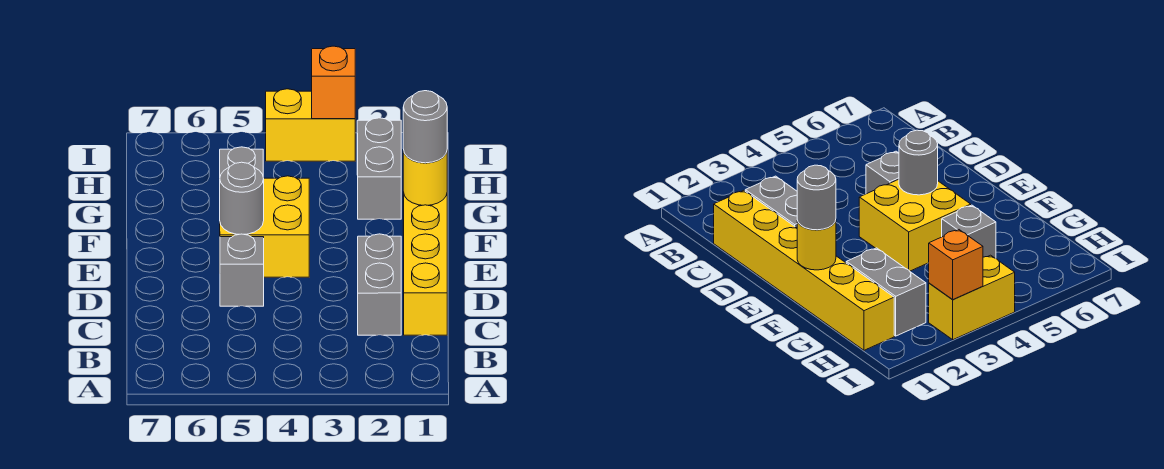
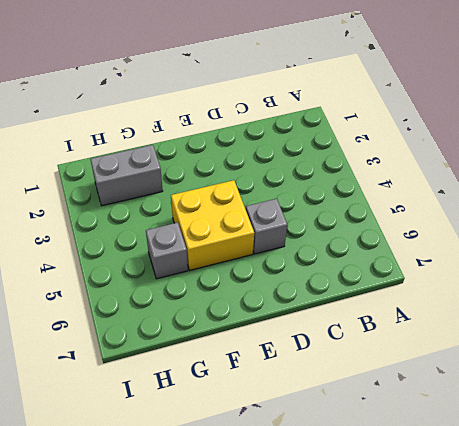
none -> yellow brick C1:H1 level 1
none -> grey brick C2:D2 level 1

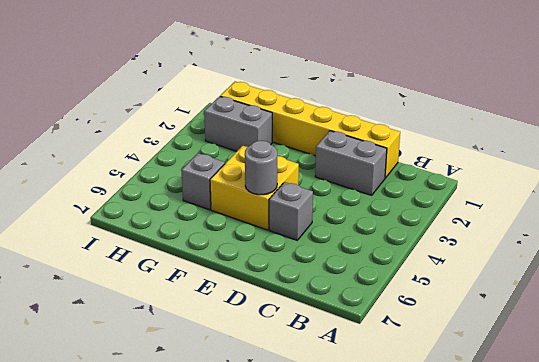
none -> yellow brick I3:I4 level 1
none -> yellow round brick F1 level 2

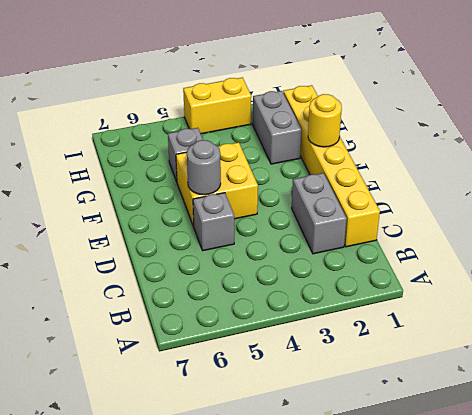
none -> orange brick I3 level 2
none -> grey round brick F1 level 3

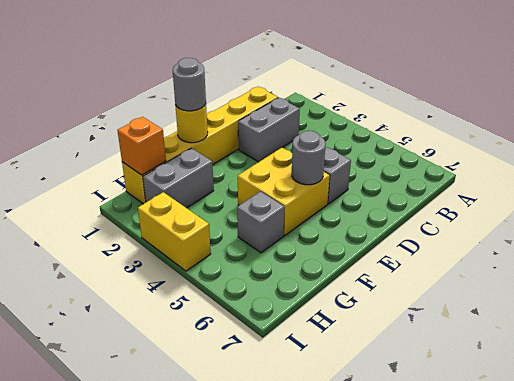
orange brick H1 level 2 -> orange brick I3 level 2

